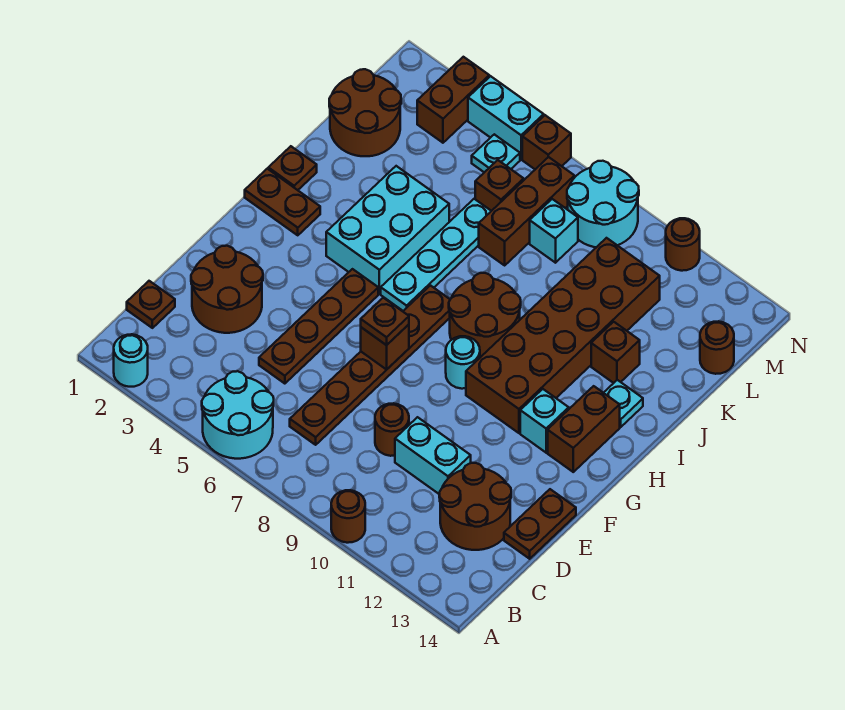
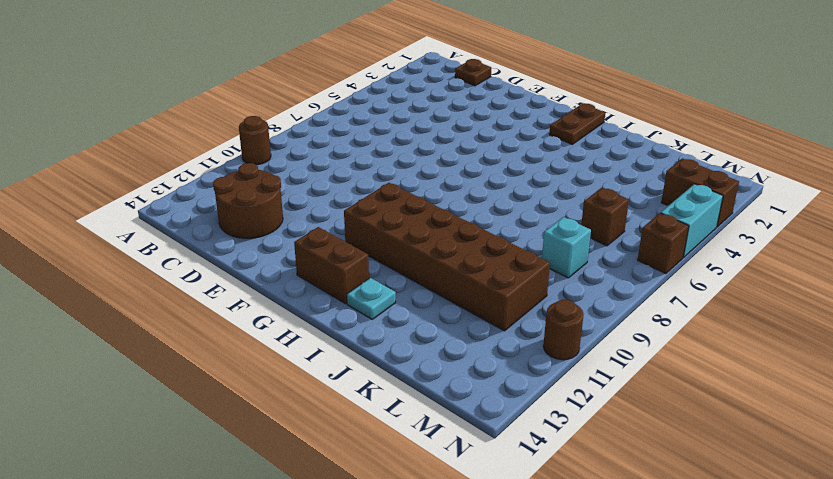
none -> cyan round brick A2 level 1
none -> cyan round brick A5:B6 level 1
none -> brown plate C7:H7 level 1
none -> brown round brick D2:E3 level 1

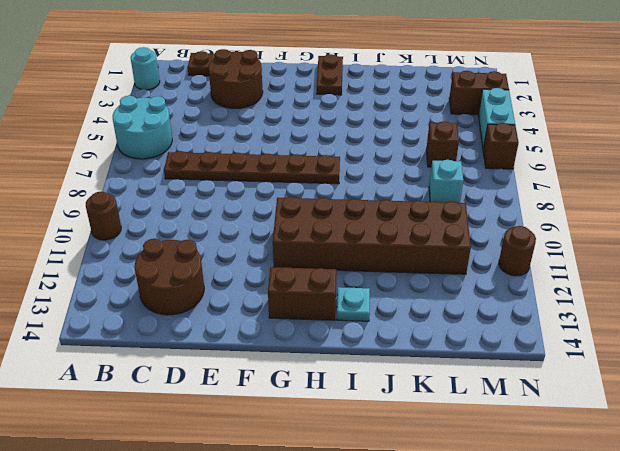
none -> brown plate D5:G5 level 1
none -> brown round brick D9 level 1
none -> cyan brick D10:D11 level 1
none -> brown plate D14:E14 level 1

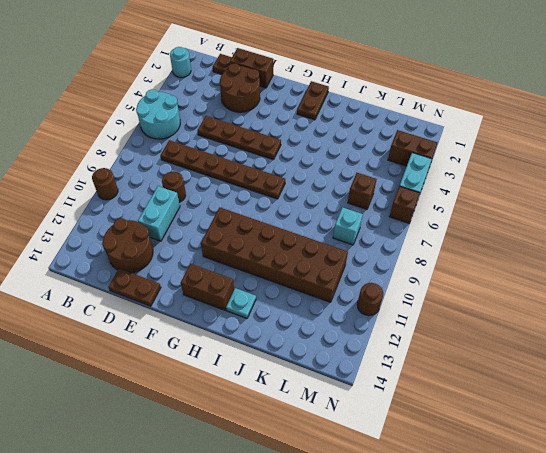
brown brick D1:E1 level 1 -> none
none -> cyan round brick G9 level 1
none -> cyan brick G12 level 1
none -> cyan brick H4:J5 level 1
none -> cyan plate H6:K6 level 1

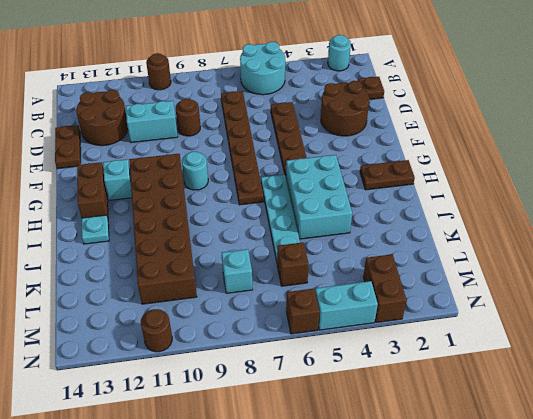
none -> brown round brick H8:I9 level 1
none -> brown plate I1 level 1
none -> brown brick J12 level 1
none -> brown round brick K1:L2 level 1

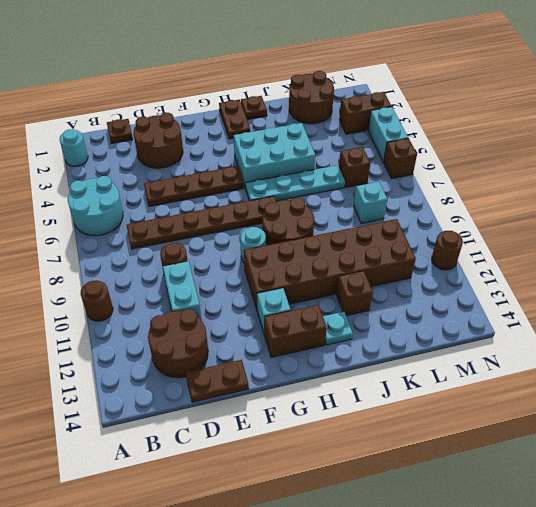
none -> brown brick K7:M7 level 1
none -> brown round brick L14 level 1
none -> cyan plate M5 level 1
none -> cyan round brick M8:N9 level 1

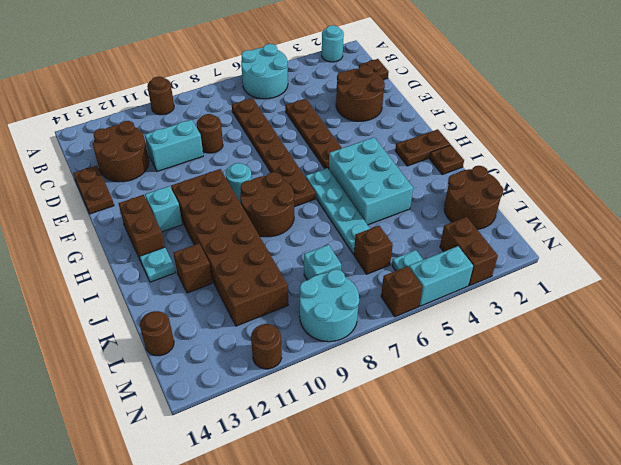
none -> brown brick K7:M7 level 1
none -> brown brick F7 level 2
none -> brown plate F7 level 3

